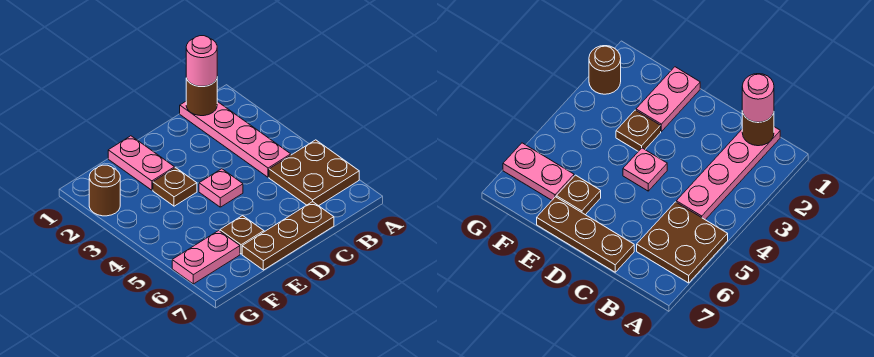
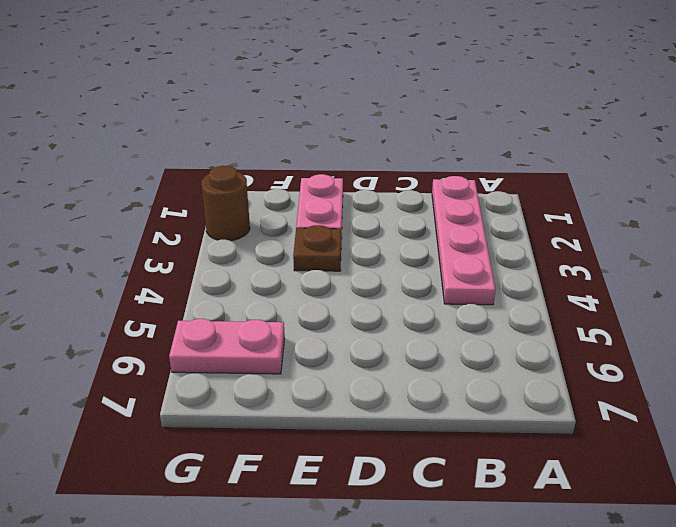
none -> brown plate A5:B6 level 1
none -> brown plate C7:E7 level 1

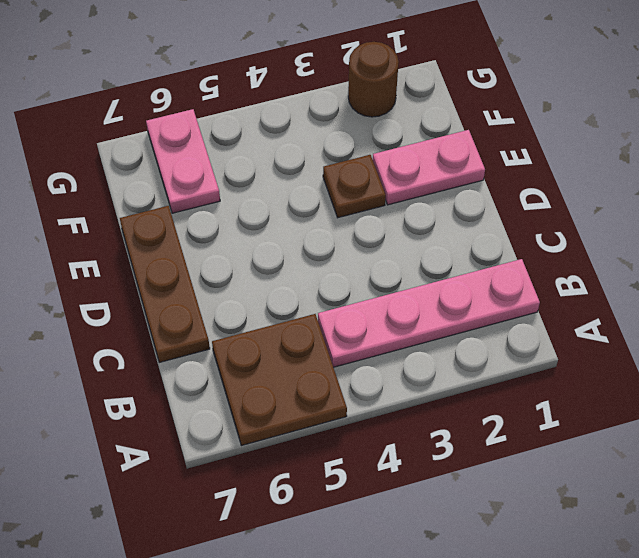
none -> pink plate D4 level 1
none -> brown plate E6 level 1

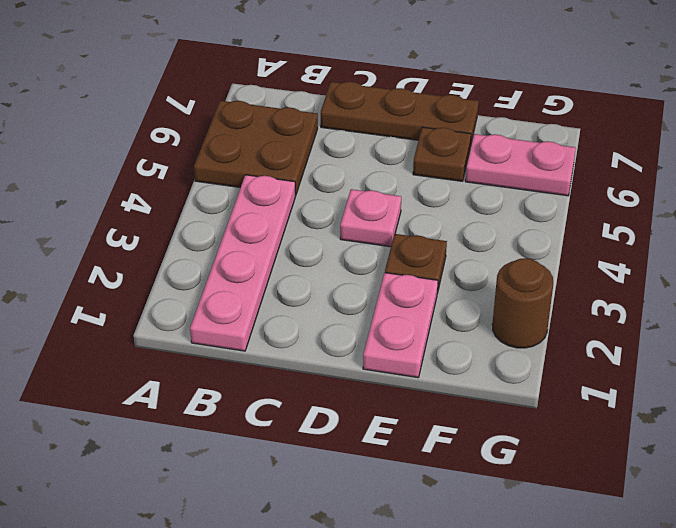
none -> brown round brick B1 level 2
none -> pink round brick B1 level 3

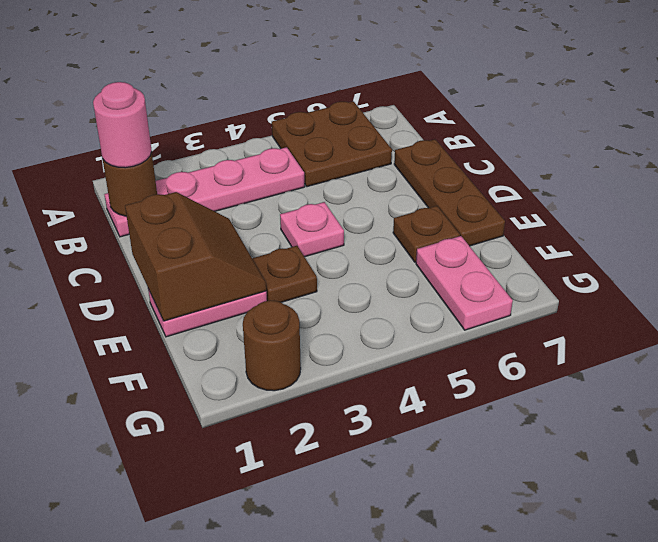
brown slope D1:E2 level 2 top 1 -> none

